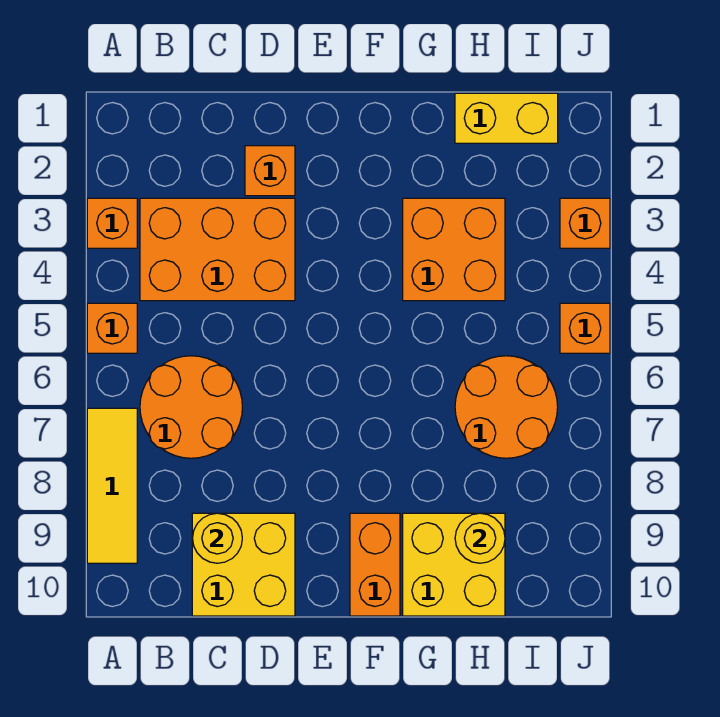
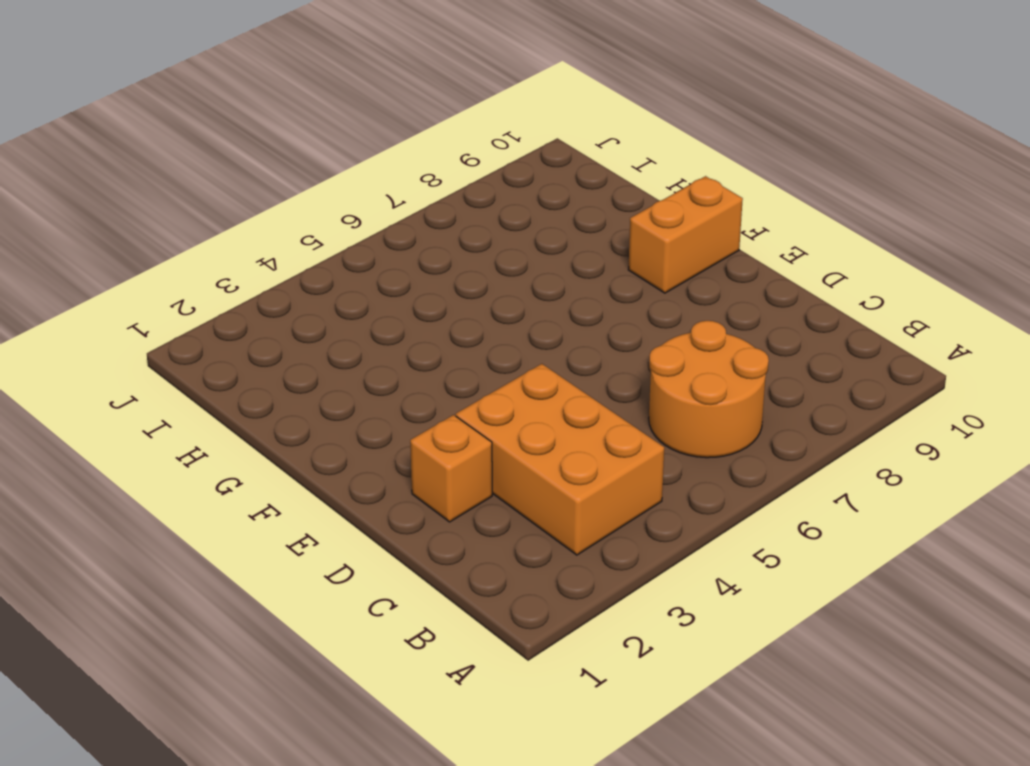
none -> orange brick A3 level 1
none -> orange brick A5 level 1
none -> yellow tile A7:A9 level 1

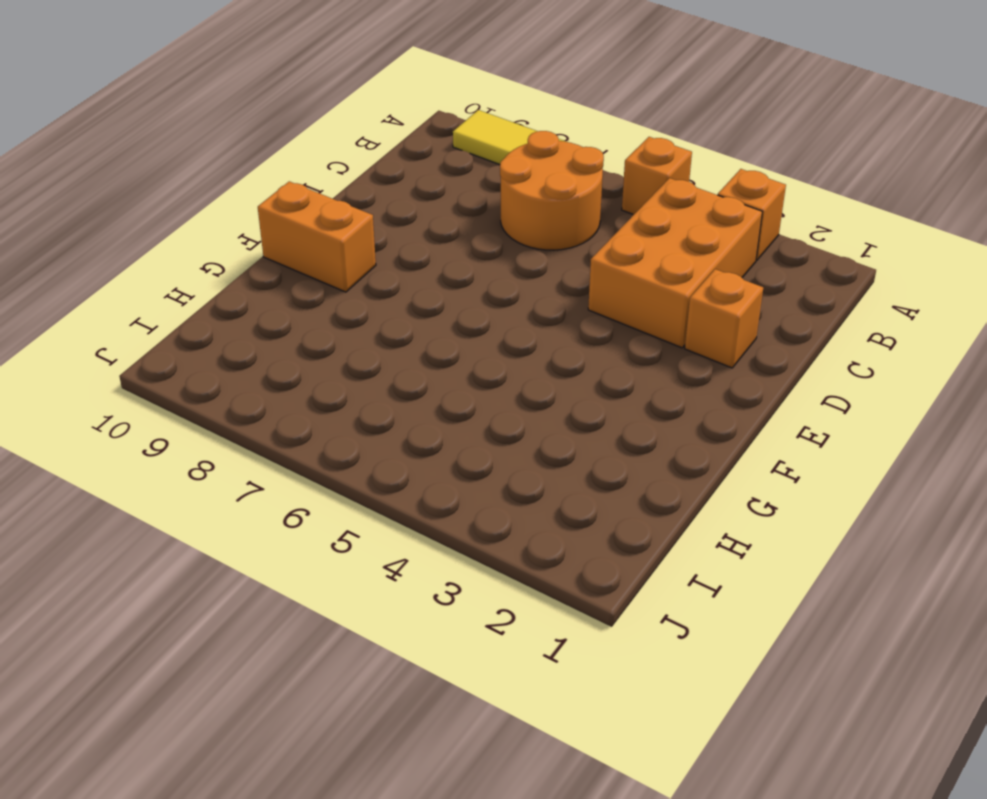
none -> yellow brick C9:D10 level 1
none -> orange brick G3:H4 level 1
none -> yellow brick G9:H10 level 1

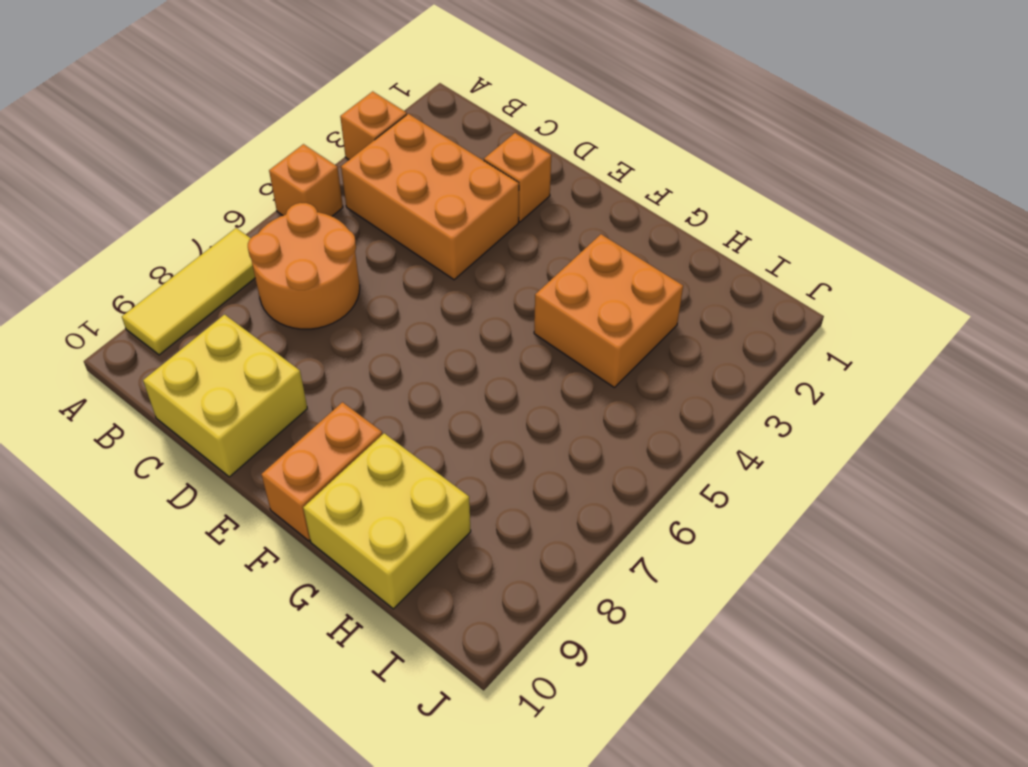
none -> yellow brick H1:I1 level 1
none -> orange round brick H6:I7 level 1
none -> orange brick J3 level 1

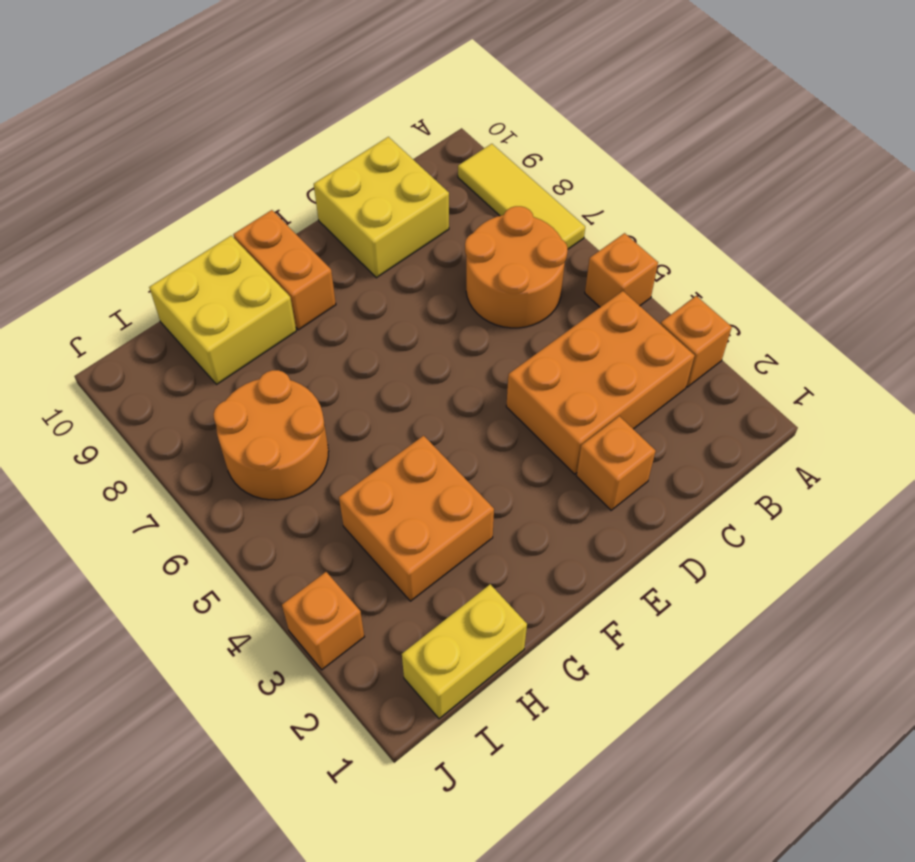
none -> orange brick J5 level 1
none -> yellow round brick C9 level 2
none -> yellow round brick H9 level 2

